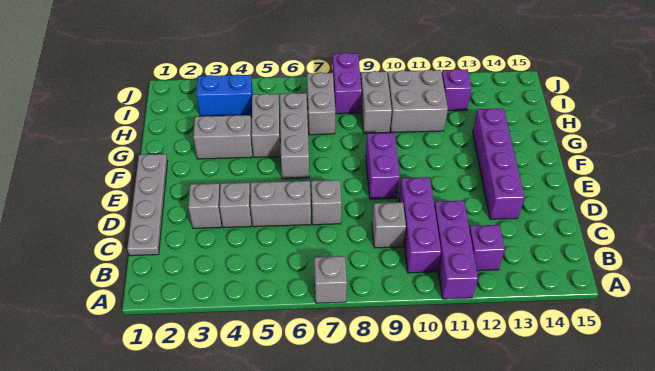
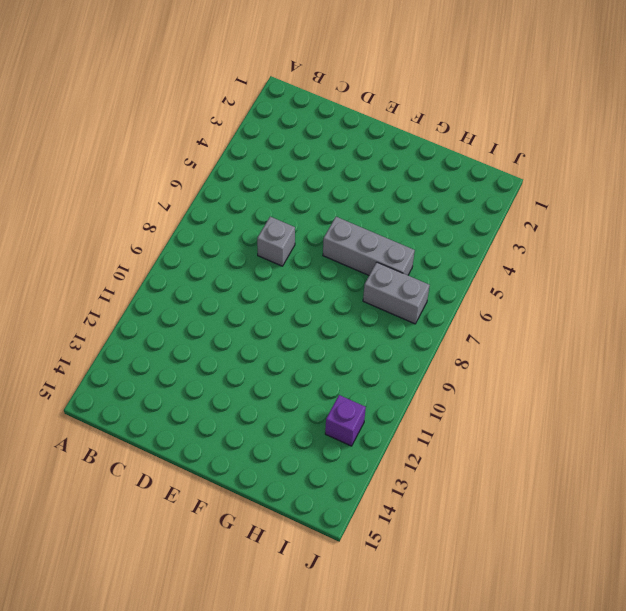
none -> grey brick A7 level 1
none -> purple brick A11:C11 level 1
none -> purple brick B10:D10 level 1

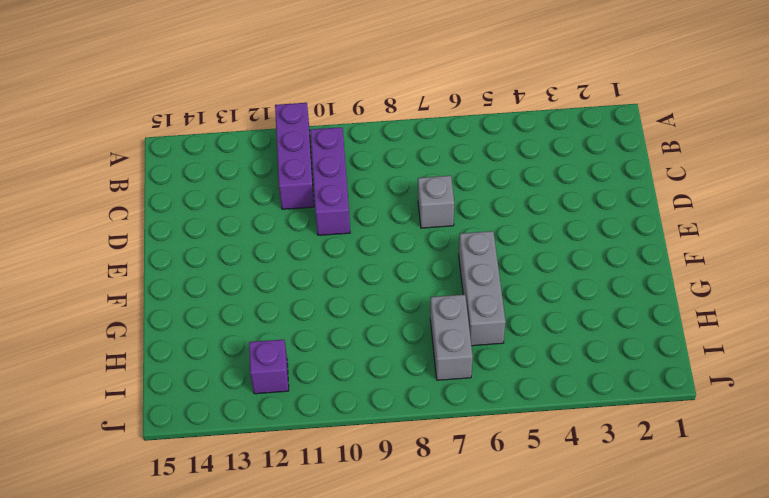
none -> grey brick A7 level 1
none -> purple brick B12 level 1
none -> grey plate C1:F1 level 1

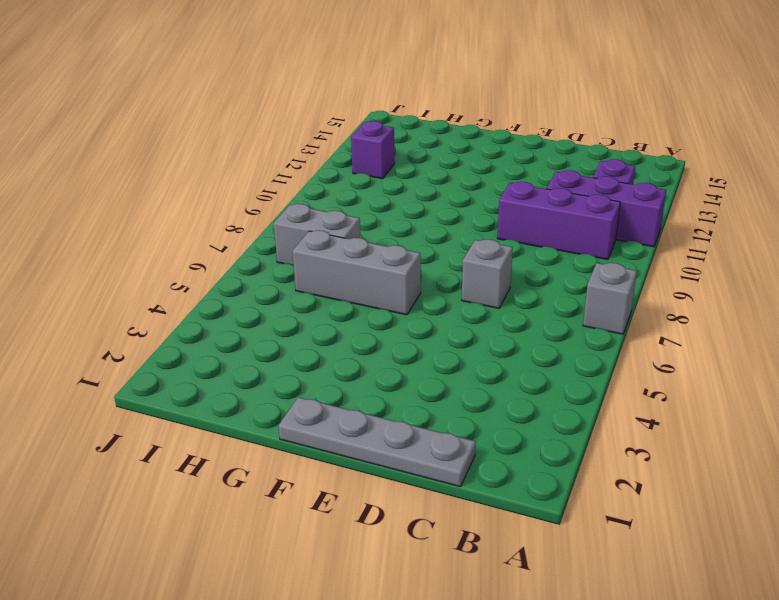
none -> grey brick C9 level 1
none -> grey brick D3 level 1
none -> grey brick D4 level 1

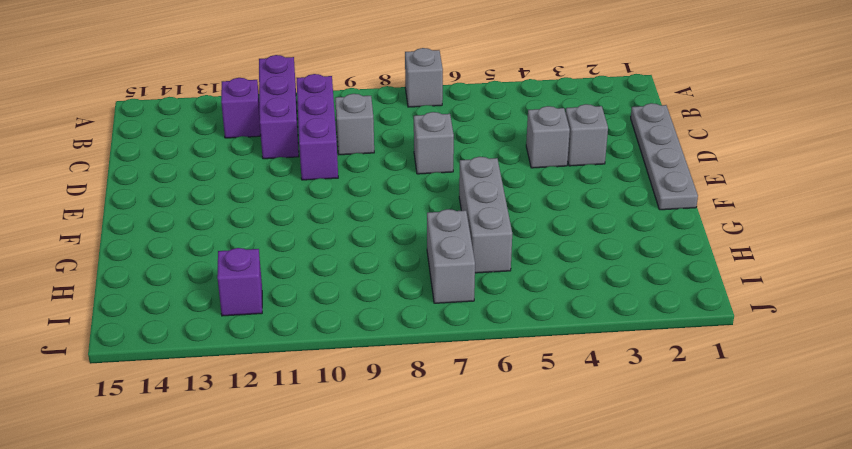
none -> grey brick D5:D6 level 1
none -> purple brick D13:G13 level 1
none -> purple brick E9:F9 level 1

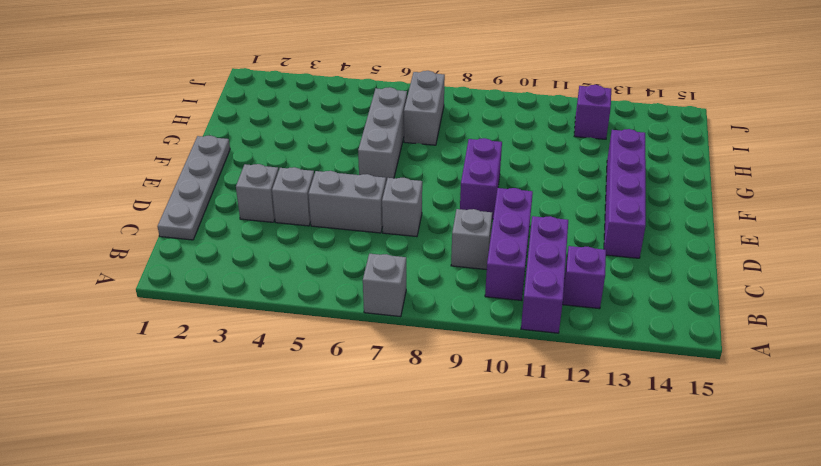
none -> grey brick G3:G4 level 1
none -> grey brick G5:H5 level 1
none -> grey brick H9:I9 level 1

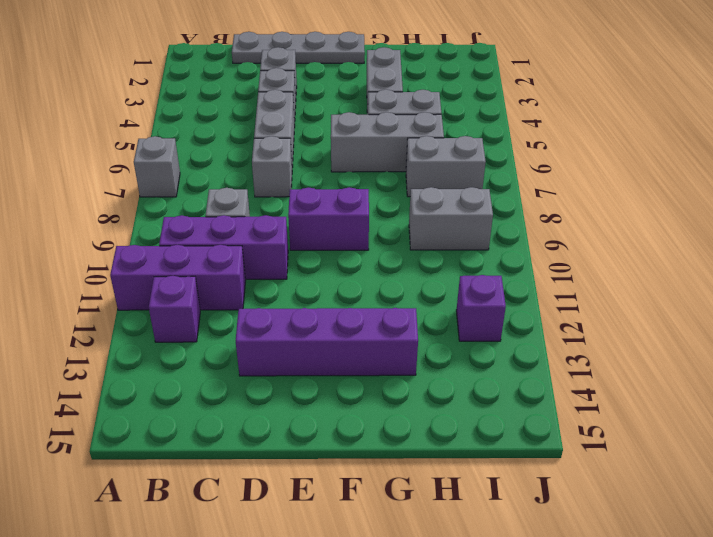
none -> grey brick H10:I11 level 1
none -> blue brick I3:I4 level 1
none -> purple brick I8:J8 level 1

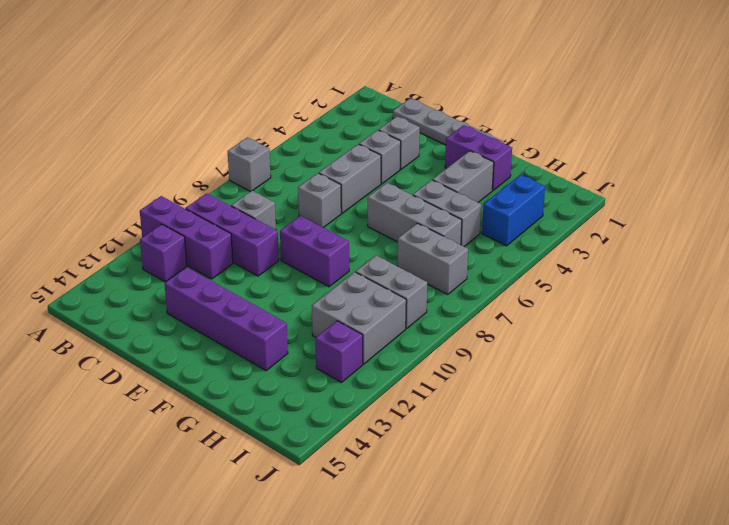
purple brick F2:G2 level 1 -> purple brick I8:J8 level 1

